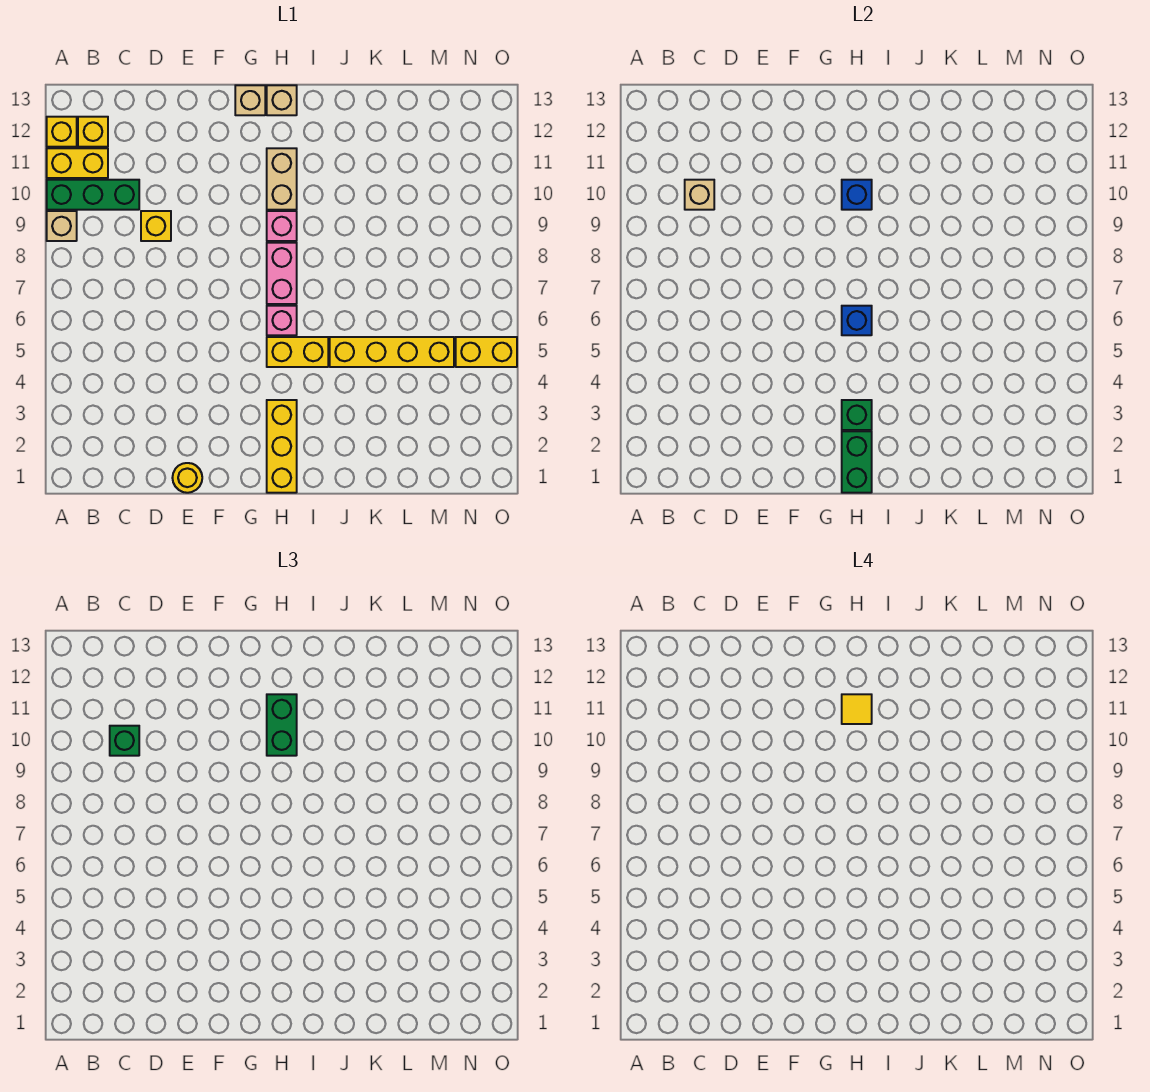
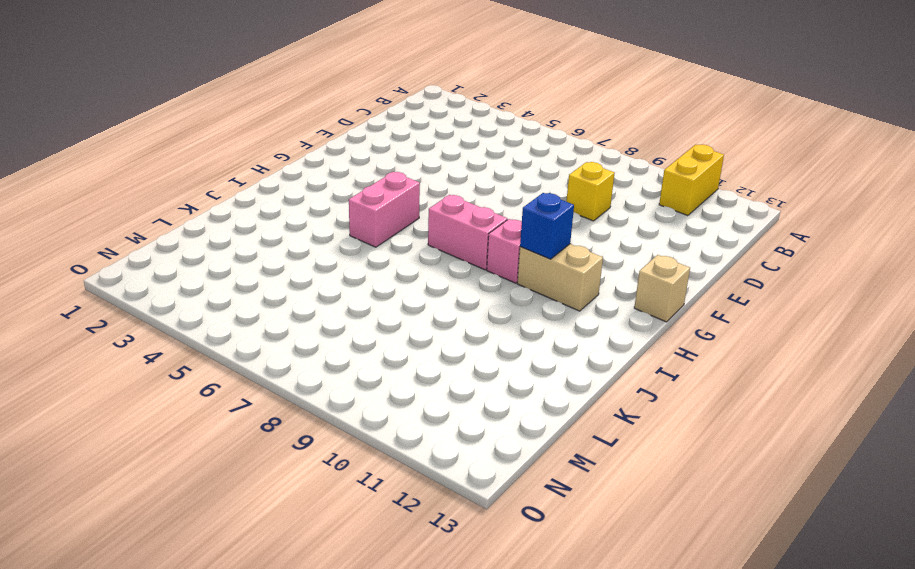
pink brick H5:I5 level 1 -> yellow brick H5:I5 level 1
none -> tan brick A9 level 1
none -> green brick A10:C10 level 1
none -> yellow brick A12 level 1

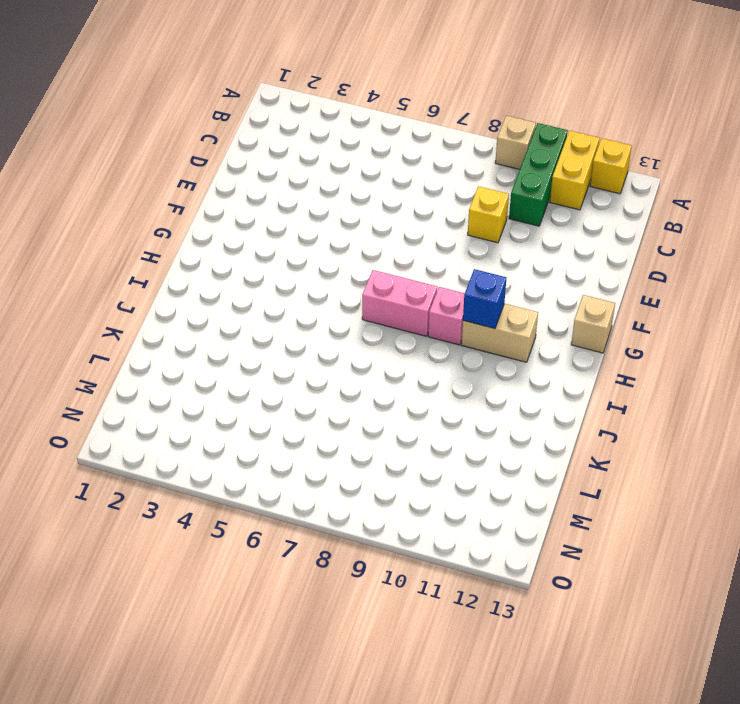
none -> yellow brick B12 level 1
none -> yellow round brick E1 level 1
none -> yellow brick H1:H3 level 1

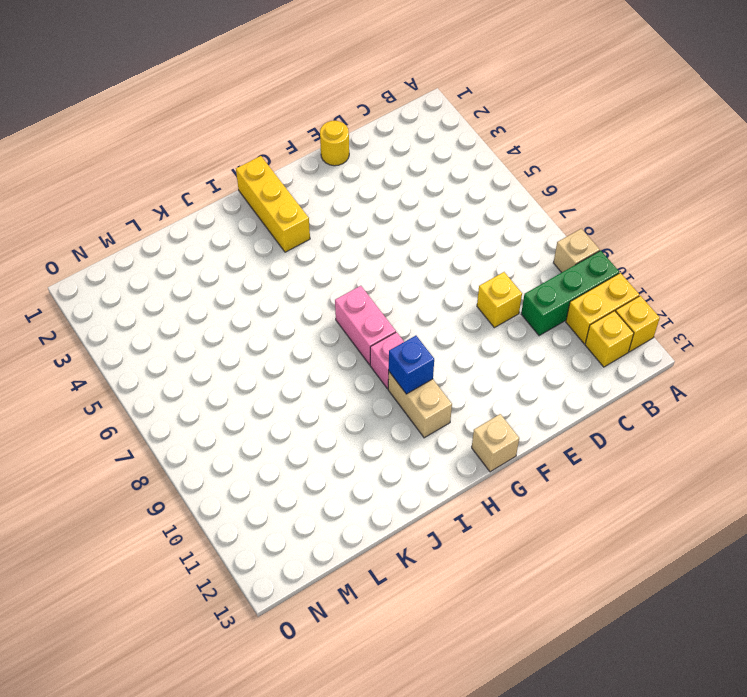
none -> yellow brick H5:I5 level 1
none -> pink brick H6 level 1
none -> tan brick H13 level 1

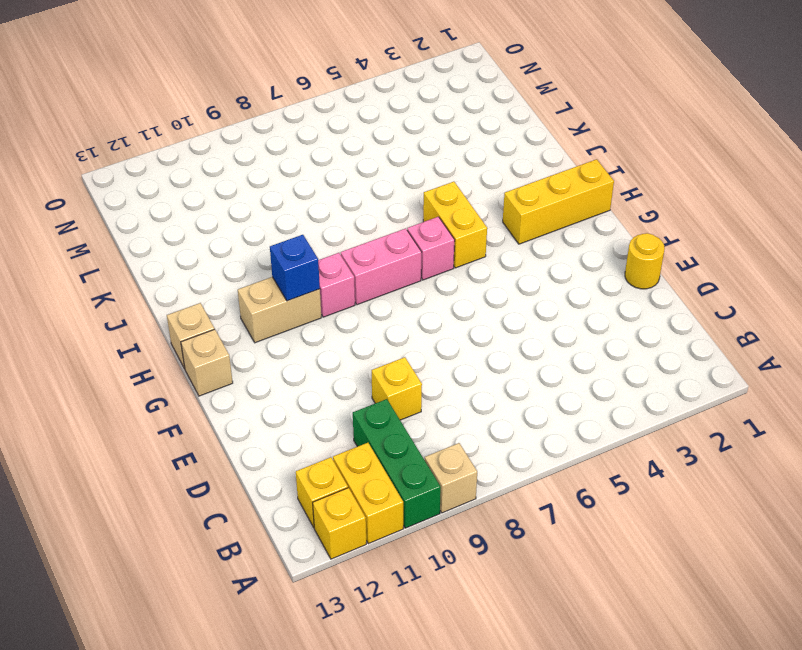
none -> yellow brick J5:M5 level 1
none -> yellow brick N5:O5 level 1
none -> tan brick C10 level 2

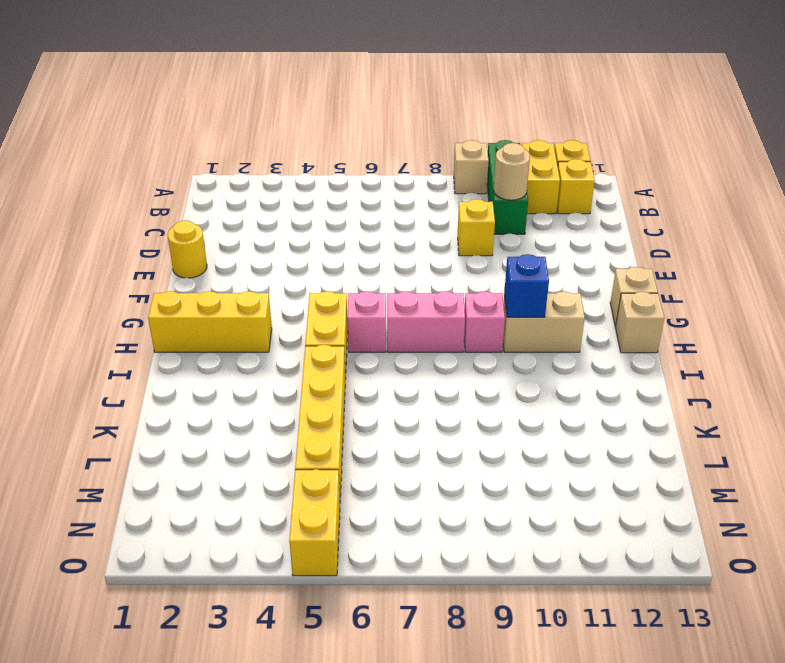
tan round brick C10 level 2 -> tan brick C10 level 2
none -> green brick H1:H2 level 2
none -> green brick H3 level 2
none -> blue brick H6 level 2

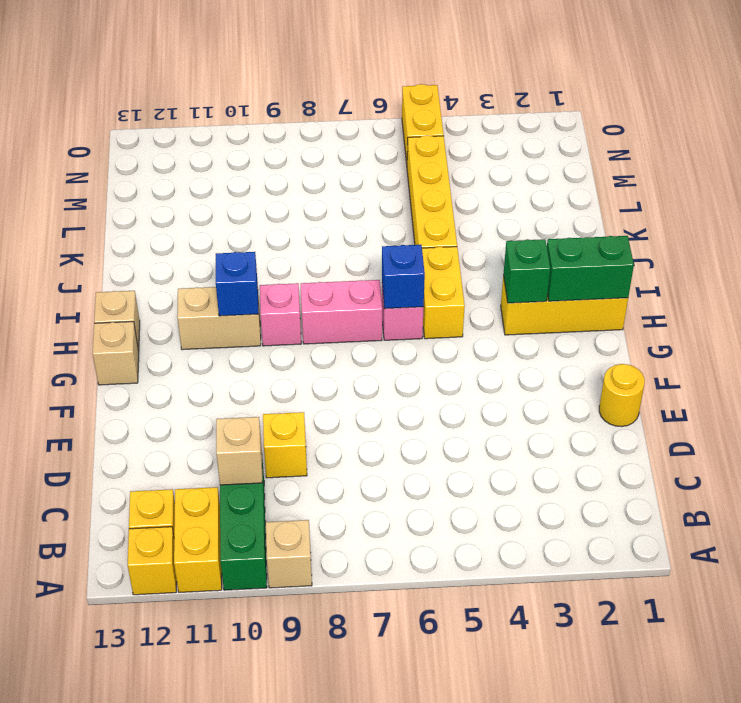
none -> green brick C10 level 3
none -> green brick H10:H11 level 3
none -> yellow tile H11 level 4

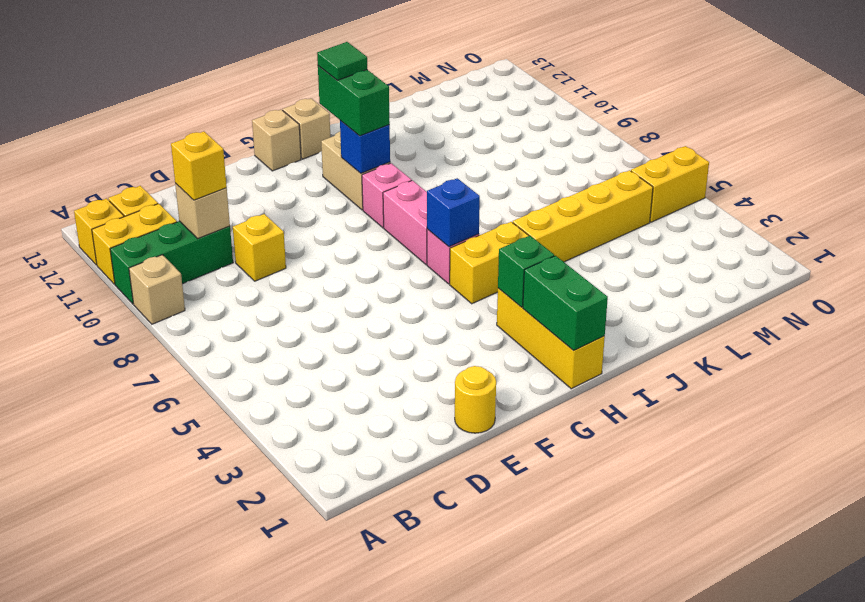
yellow brick C10 level 3 -> green brick C10 level 3
green tile H11 level 4 -> yellow tile H11 level 4

